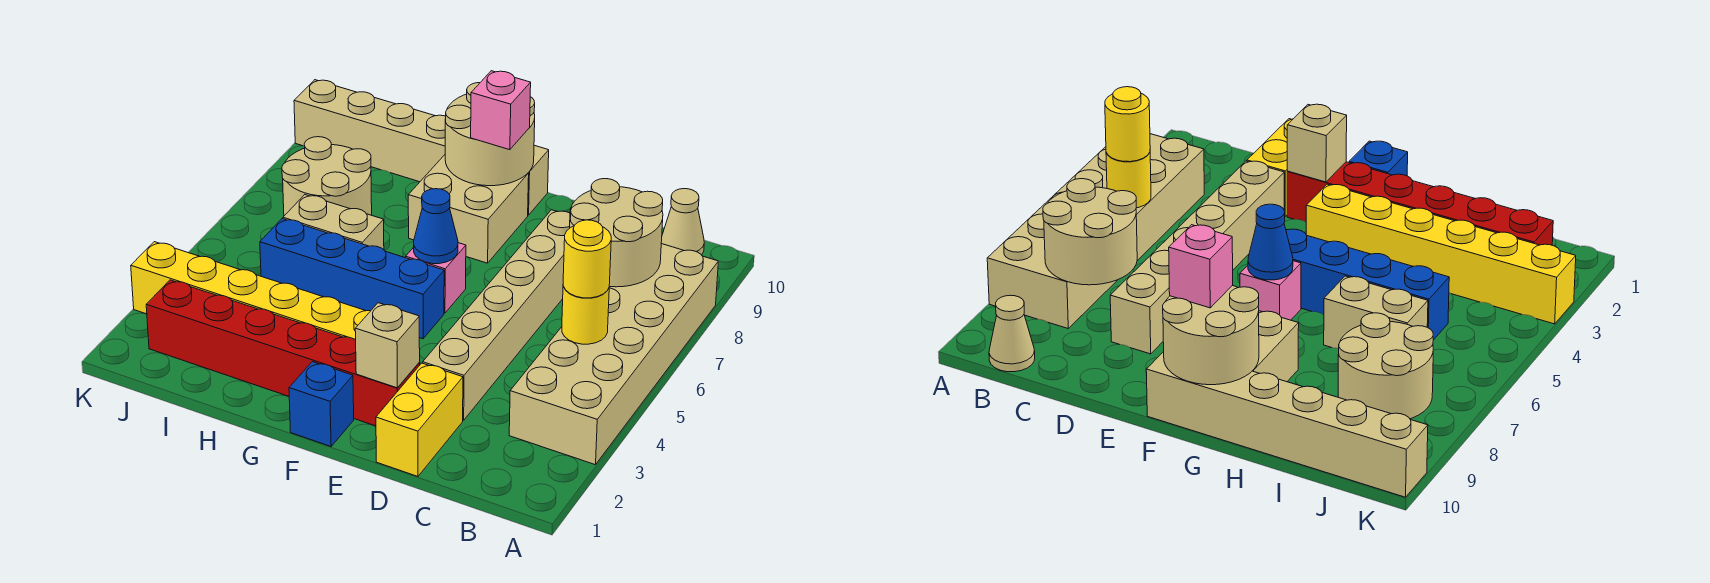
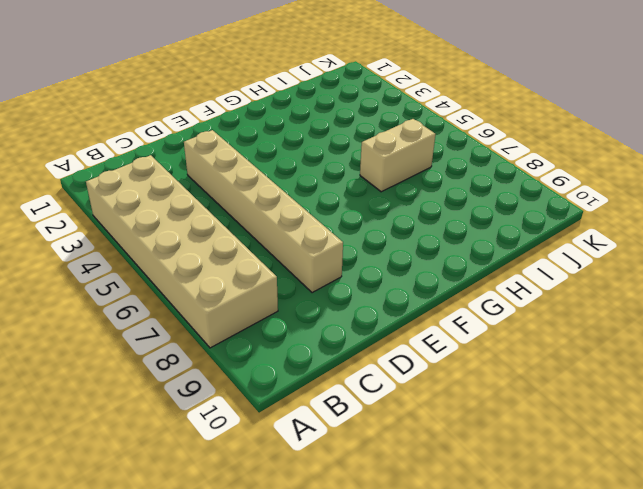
none -> tan cone B10 level 1
none -> yellow brick D1:D2 level 1
none -> red brick E2:J2 level 1

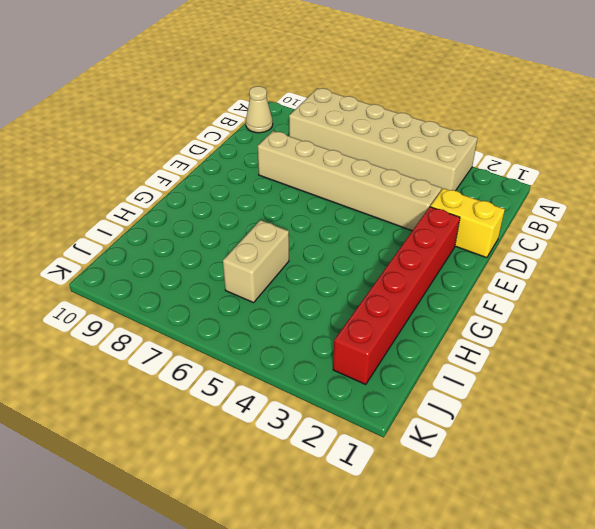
none -> blue brick F1 level 1
none -> yellow brick F3:K3 level 1
none -> blue brick F5:I5 level 1

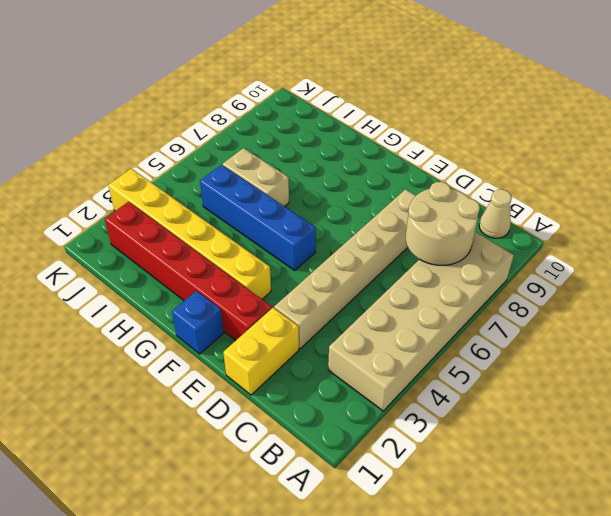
none -> pink brick F6 level 1
none -> tan brick F8:G9 level 1
none -> tan brick F10:K10 level 1

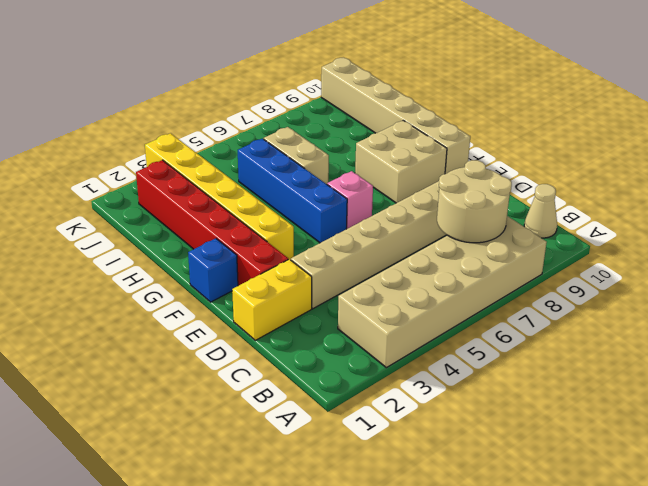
none -> tan round brick I7:J8 level 1
none -> yellow round brick B5 level 2
none -> tan brick E2 level 2

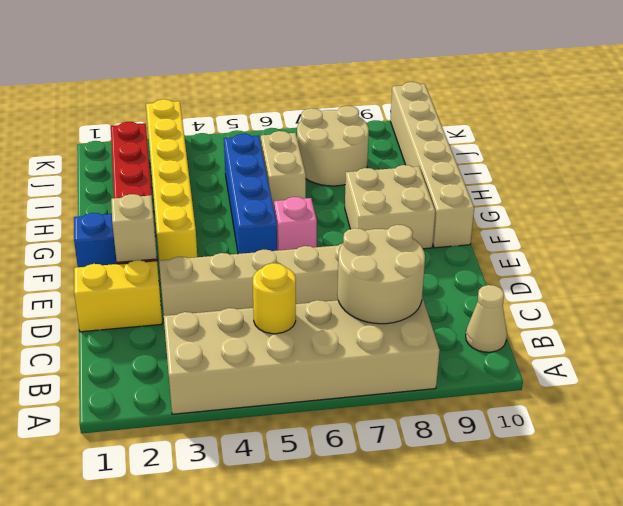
none -> blue cone F6 level 2
none -> tan round brick F9:G10 level 2
none -> yellow round brick B5 level 3

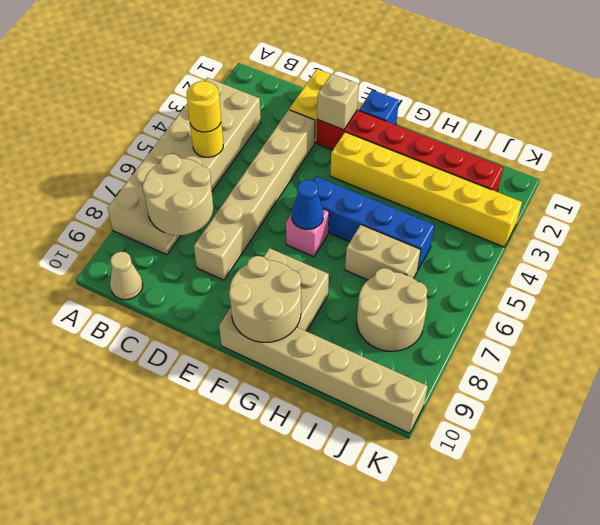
none -> pink brick F9 level 3

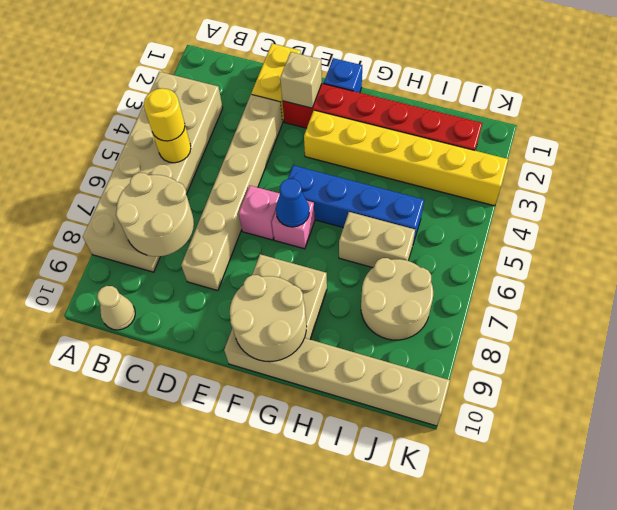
pink brick E6 level 1 -> pink brick F9 level 3

